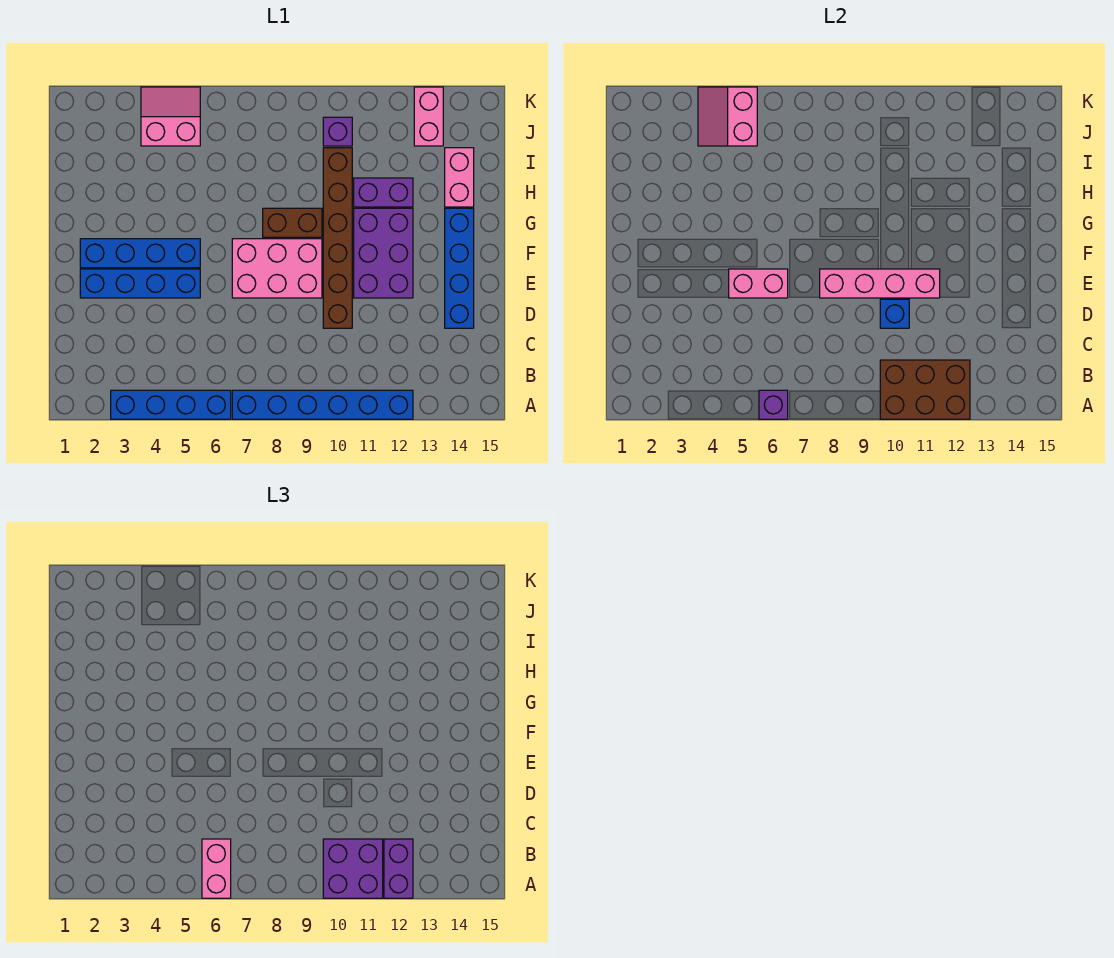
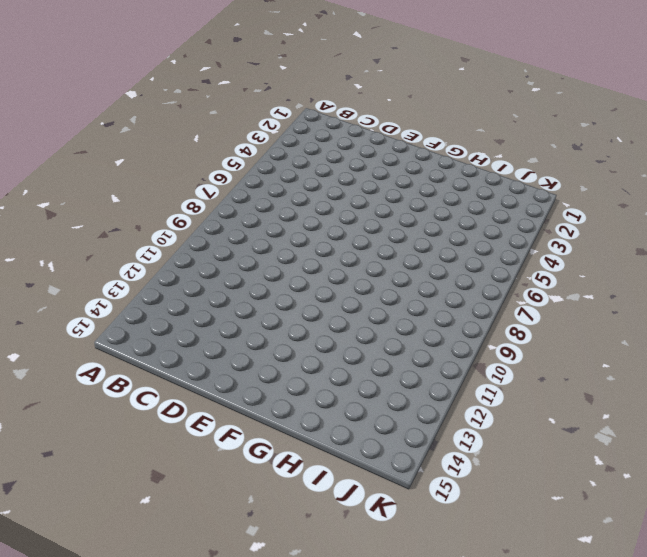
none -> blue brick A3:A6 level 1
none -> blue brick A7:A12 level 1
none -> brown brick D10:I10 level 1

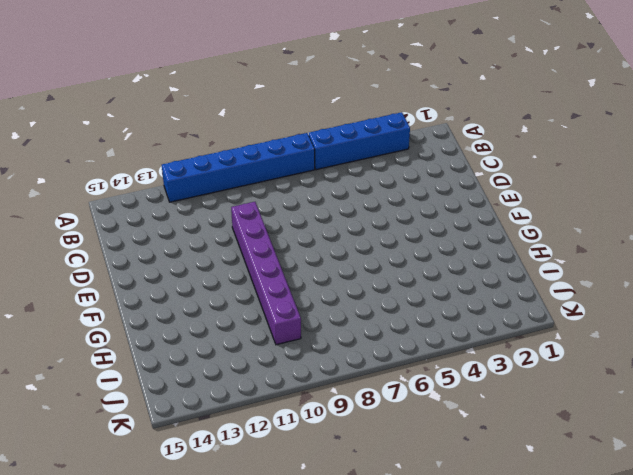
purple brick D10:I10 level 1 -> brown brick D10:I10 level 1
none -> blue brick D14:G14 level 1
none -> blue brick E2:E5 level 1
none -> pink brick E7:F9 level 1

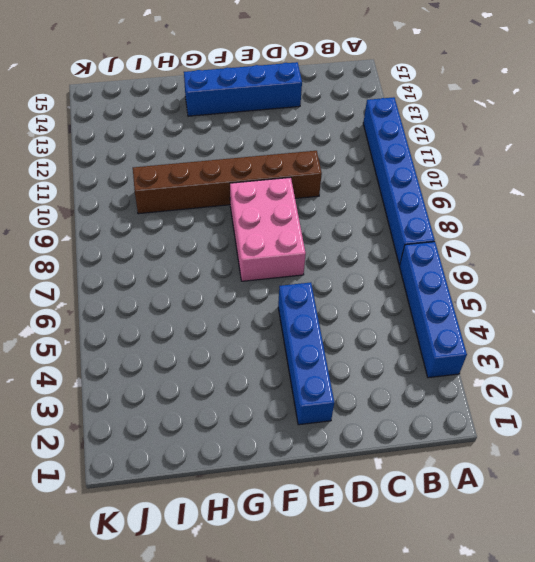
none -> purple brick E11:G12 level 1
none -> blue brick F2:F5 level 1
none -> brown brick G8:G9 level 1

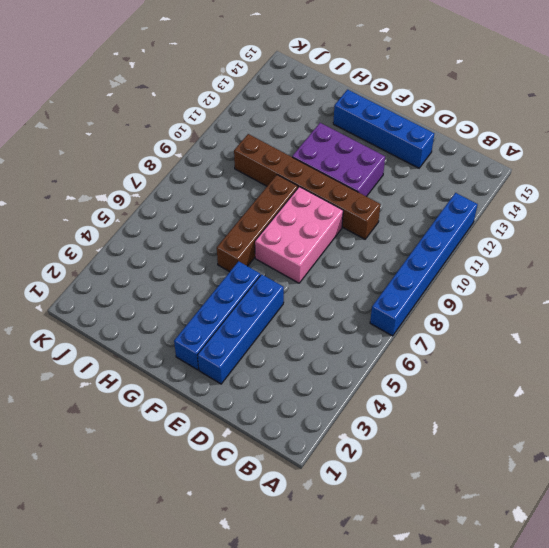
brown brick G6:G9 level 1 -> brown brick G8:G9 level 1
none -> blue brick A3:A6 level 1
none -> purple brick H11:H12 level 1
none -> pink brick H14:I14 level 1

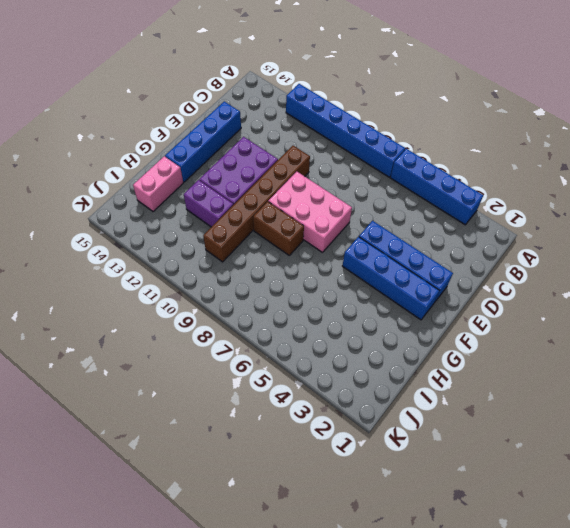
none -> pink slope J4:K5 level 1 top J
none -> purple brick J10 level 1
none -> pink brick J13:K13 level 1

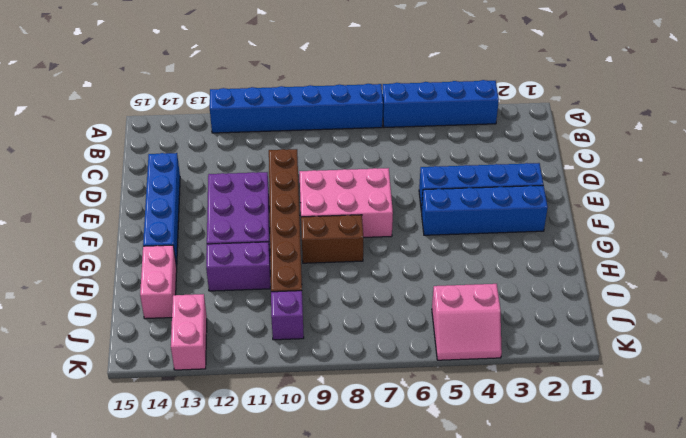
none -> purple brick A6 level 2
none -> brown brick A10:B12 level 2
none -> blue brick D10 level 2

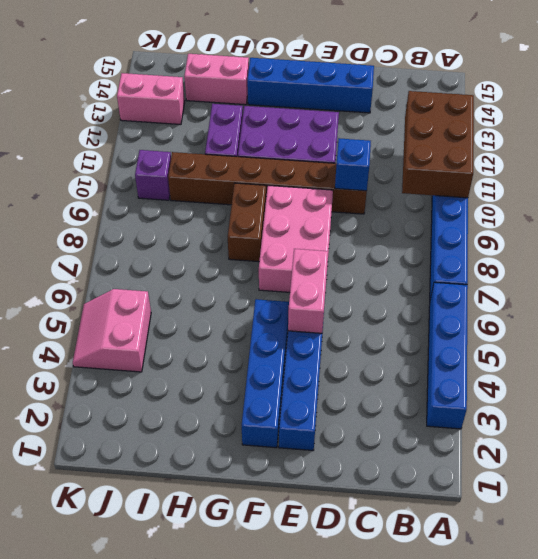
none -> purple brick A6 level 2
none -> pink brick E8:E11 level 2
none -> pink slope J4:K5 level 2 top 5

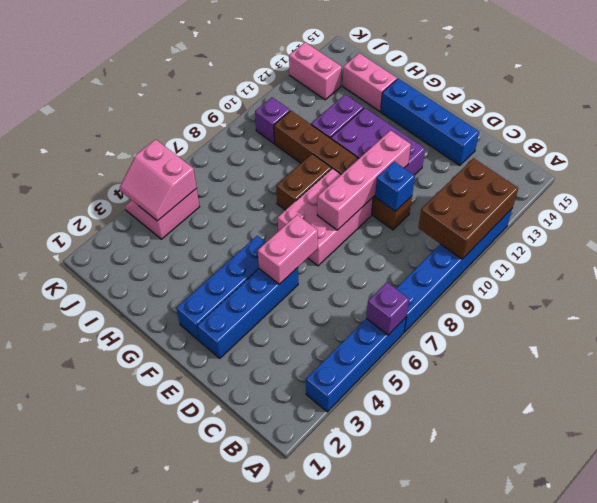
none -> pink brick A6:B6 level 3
none -> purple brick A10:B11 level 3
none -> purple brick A12:B12 level 3

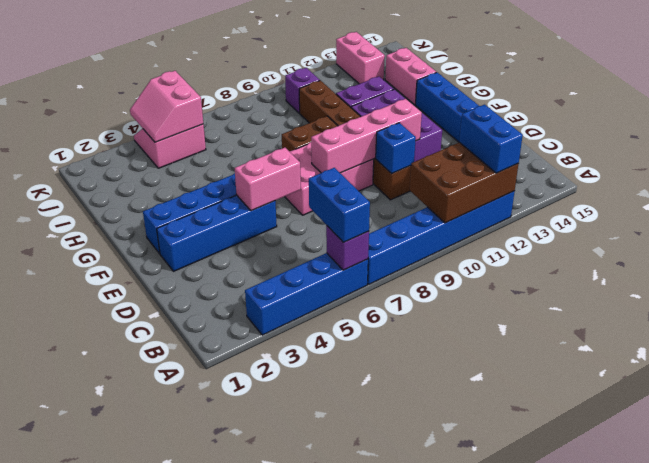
blue brick A6:B6 level 3 -> pink brick A6:B6 level 3
blue brick A12:B12 level 3 -> purple brick A12:B12 level 3
none -> purple brick A10:B11 level 3

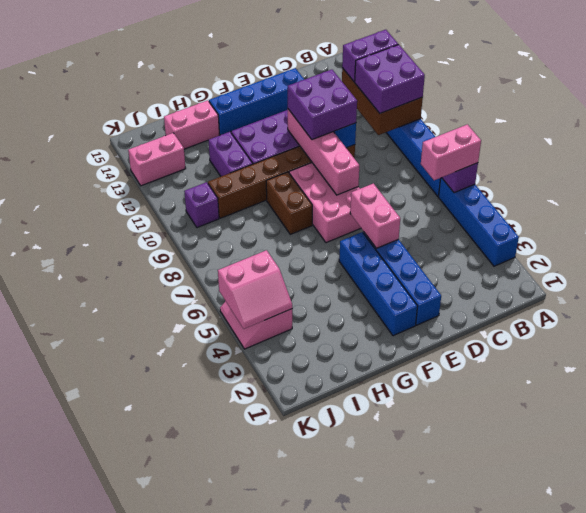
purple brick D10:E11 level 3 -> none

